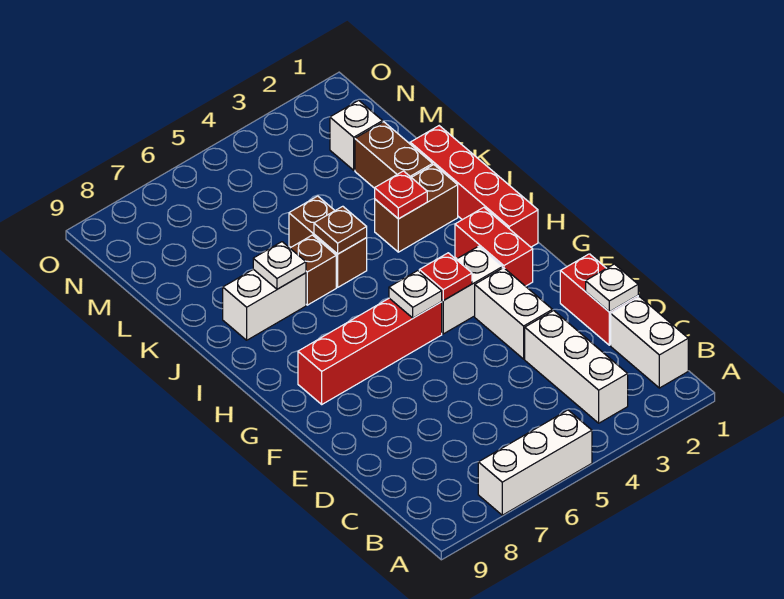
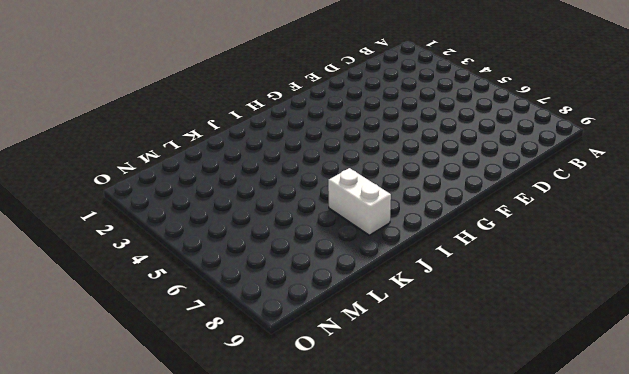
none -> white brick A5:A7 level 1
none -> white brick B1:C1 level 1
none -> white brick B3:D3 level 1

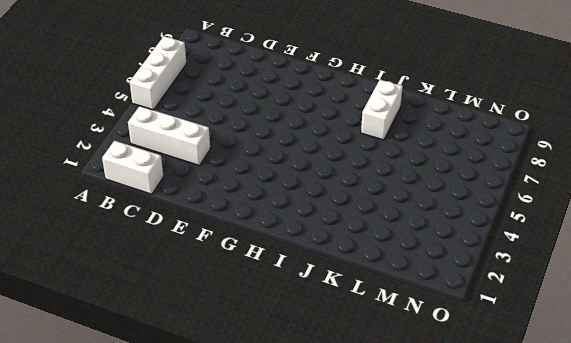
none -> red brick D1:E1 level 1
none -> white brick E3:F3 level 1
none -> red brick G2:H2 level 1

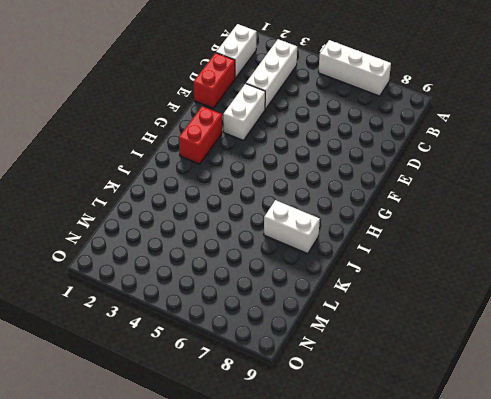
none -> white brick G3:G4 level 1
none -> red brick G5:G8 level 1
none -> red brick H1:K1 level 1

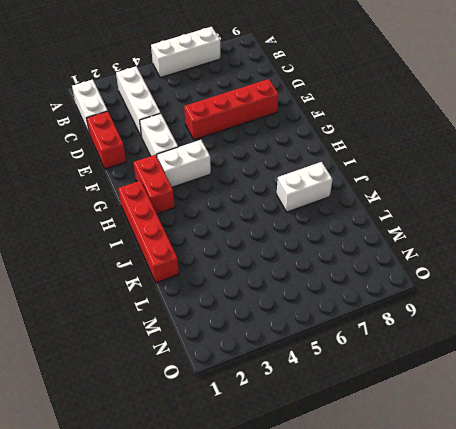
red brick E5:E8 level 1 -> red brick G5:G8 level 1
none -> brown brick J2:J3 level 1
none -> brown brick J5:K5 level 1
none -> brown brick J6 level 1

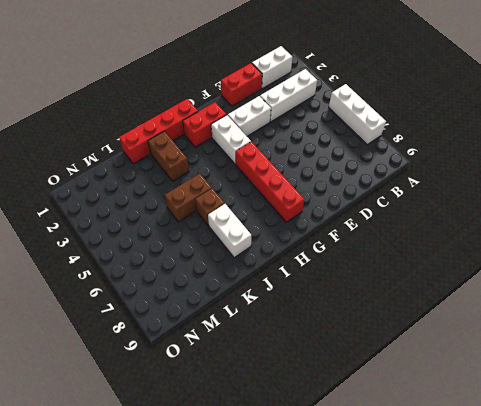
none -> brown brick K2:L2 level 1
none -> white brick M2 level 1
none -> white plate D1 level 2

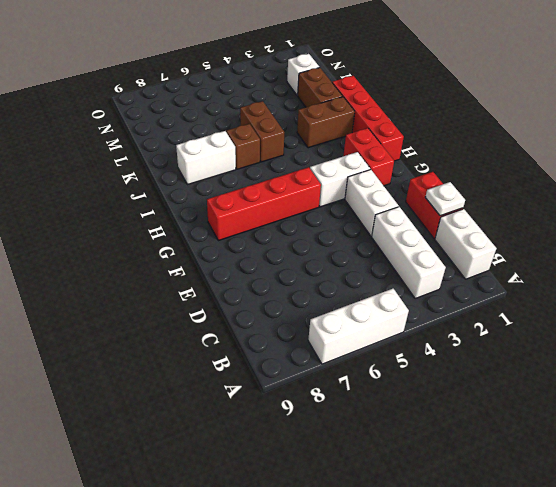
none -> red plate G4 level 2
none -> white plate G5 level 2
none -> red plate J3 level 2

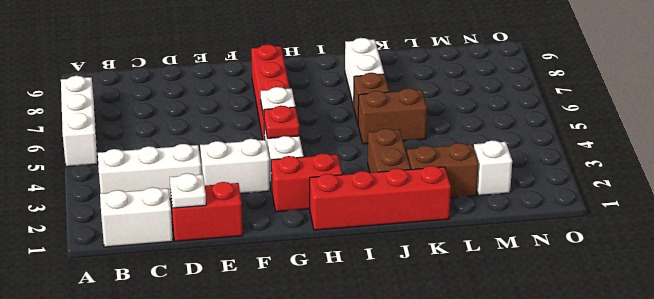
none -> red plate J3 level 2
none -> brown plate J5 level 2
none -> white plate J7 level 2

